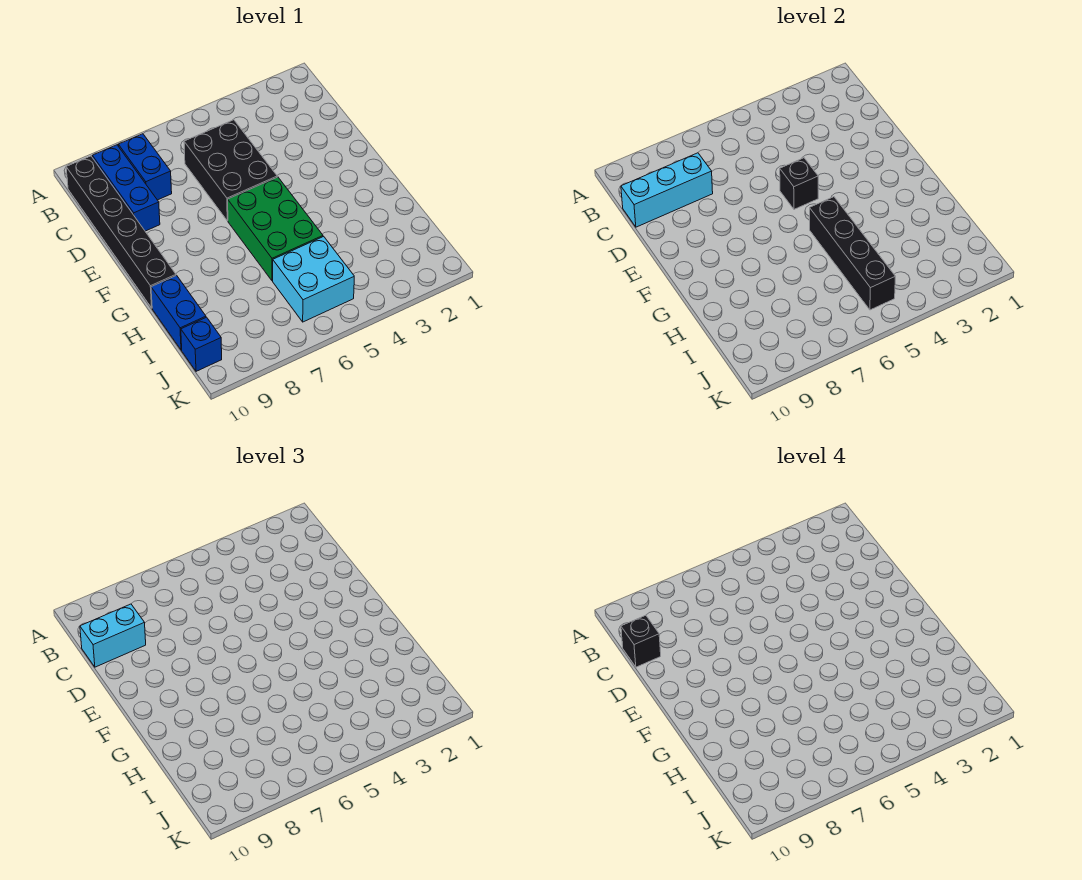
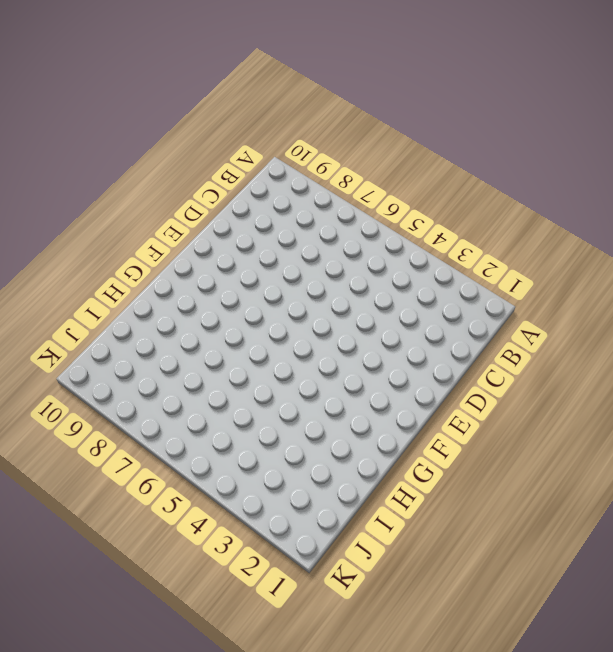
none -> blue brick B8:C8 level 1
none -> blue brick B9:D9 level 1
none -> black brick B10:G10 level 1

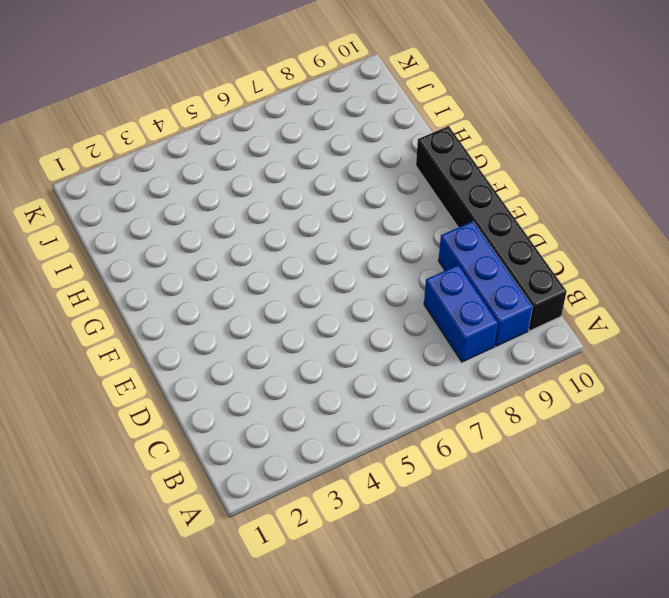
none -> black brick C5:E6 level 1
none -> green brick F5:H6 level 1
none -> blue brick H10:I10 level 1

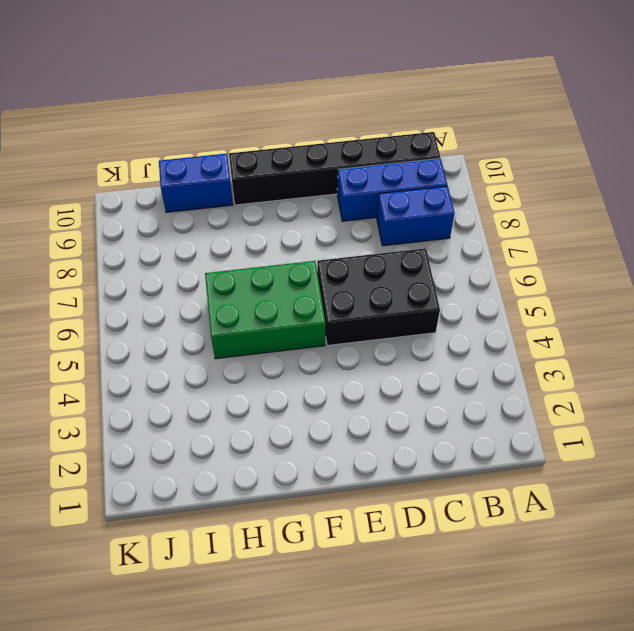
none -> cyan brick I5:J6 level 1
none -> blue brick J10 level 1
none -> cyan brick C8:C10 level 2

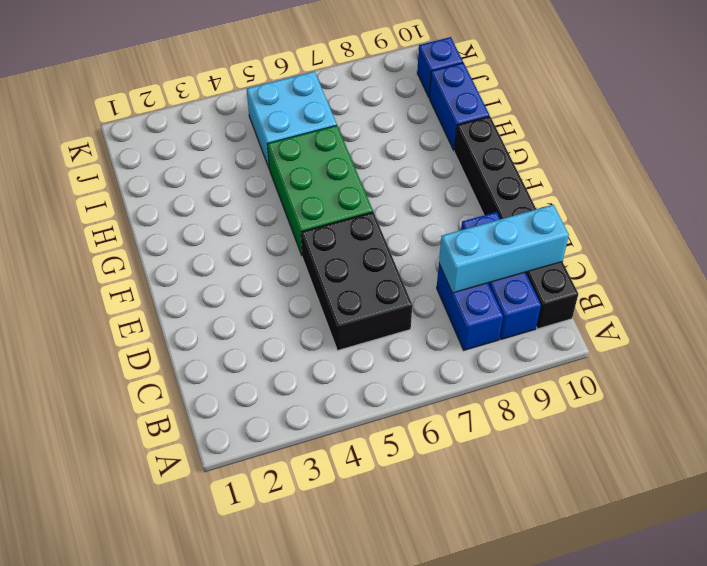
none -> black brick E5 level 2
none -> black brick G5:J5 level 2
none -> cyan brick C9:C10 level 3

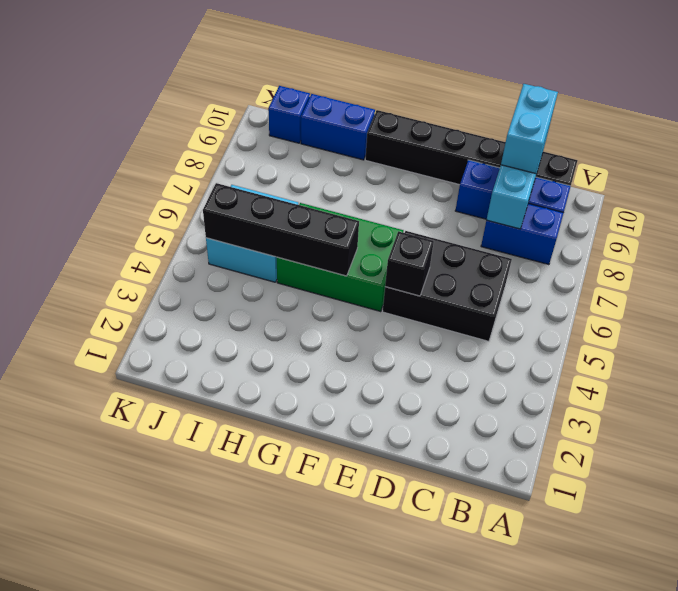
none -> black brick C10 level 4

